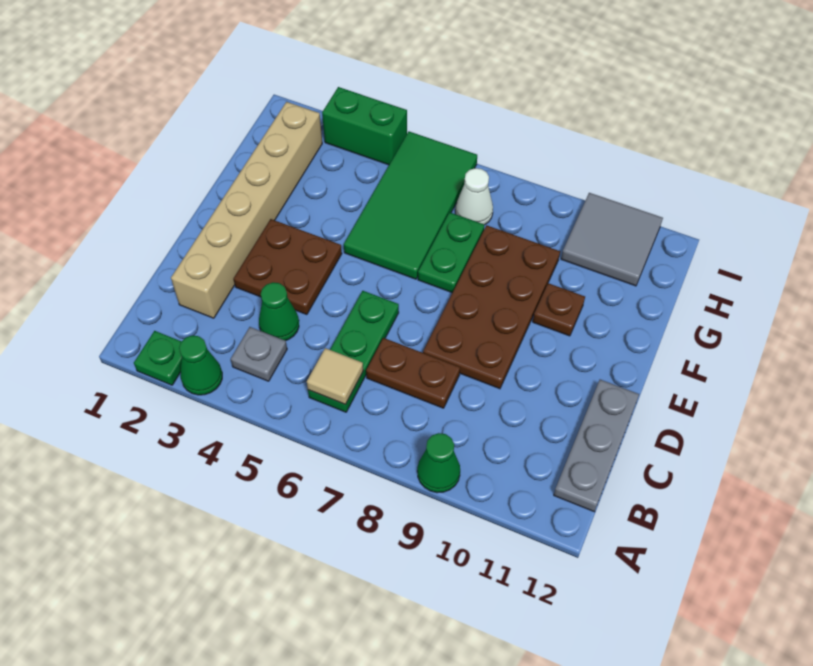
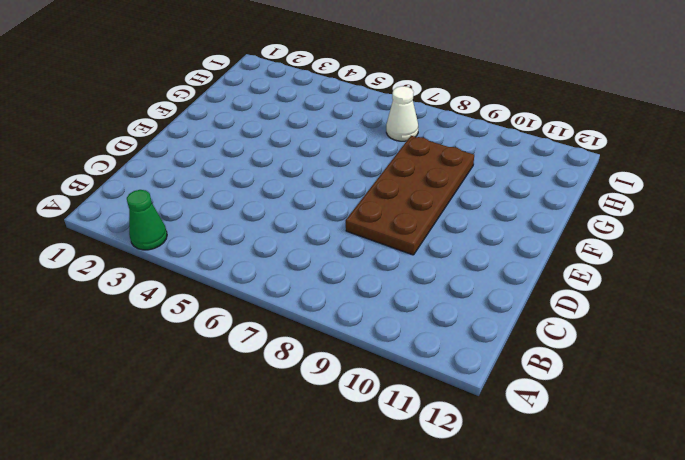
none -> green plate A2 level 1
none -> green cone A9 level 1
none -> grey plate B4 level 1

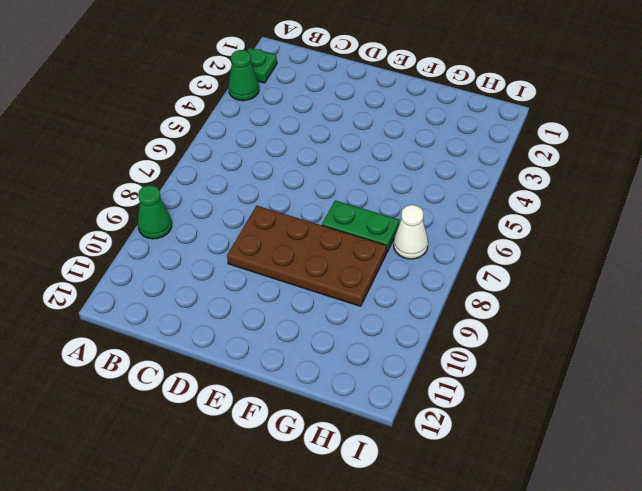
none -> grey plate B4 level 1
none -> green plate B6:D6 level 1
none -> grey plate B12:D12 level 1

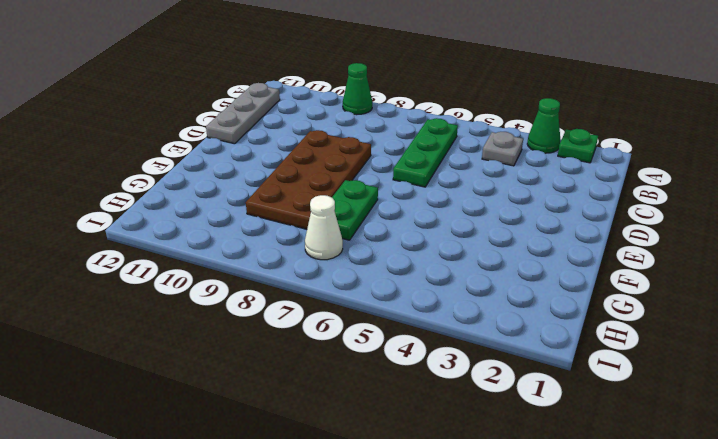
none -> tan brick C2:H2 level 1
none -> green cone C4 level 1
none -> brown plate C7:C8 level 1

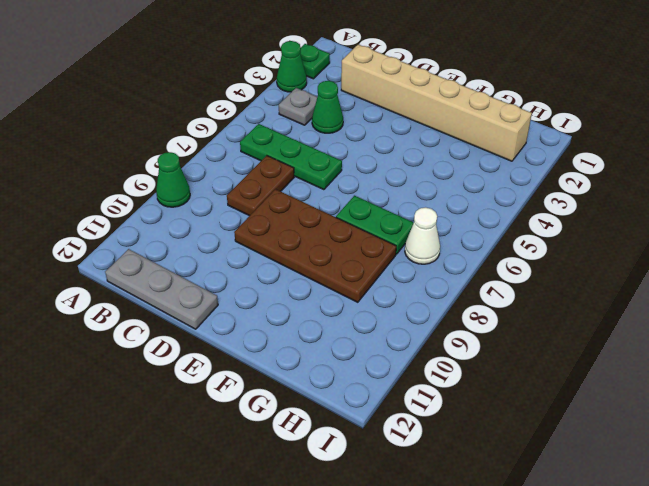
none -> brown plate D3:E4 level 1
none -> green tile F5:I6 level 1
none -> brown plate F10 level 1

